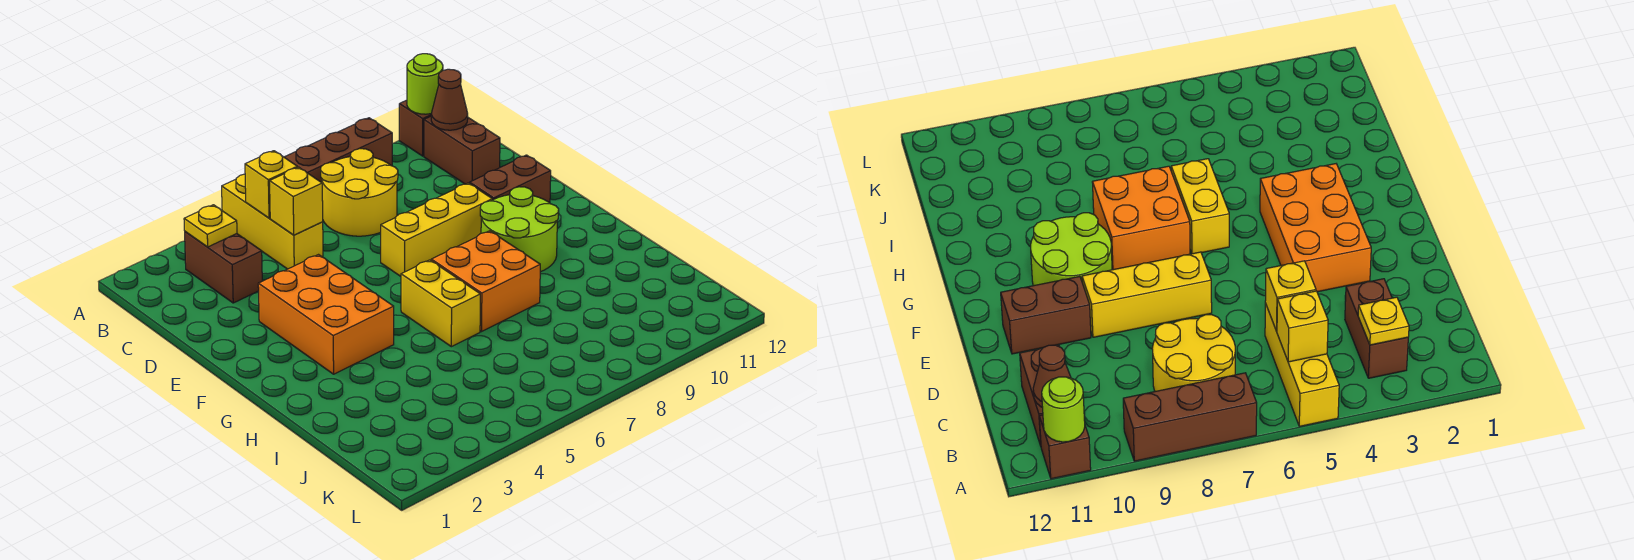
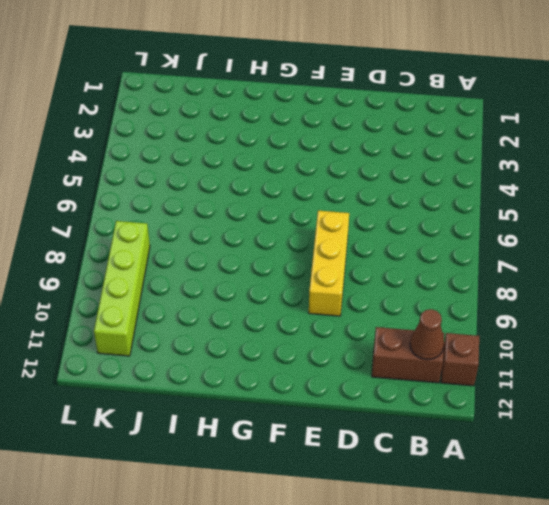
lime brick K8:K11 level 1 -> none
none -> yellow brick A5:C5 level 1
none -> brown brick A7:A9 level 1
none -> brown brick B3:C3 level 1

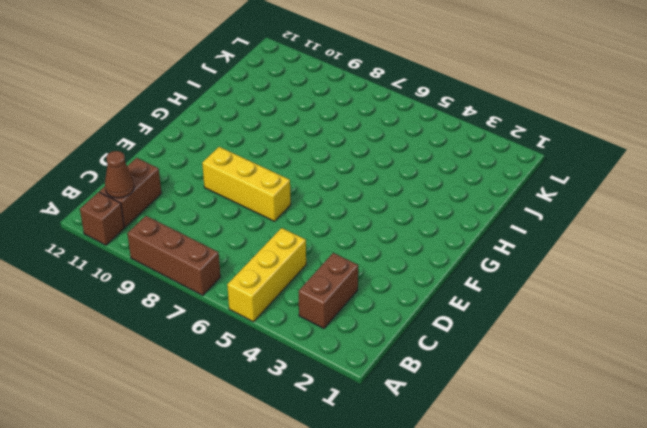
none -> yellow round brick B7:C8 level 1
none -> orange brick E3:G4 level 1
none -> brown brick E10:E11 level 1

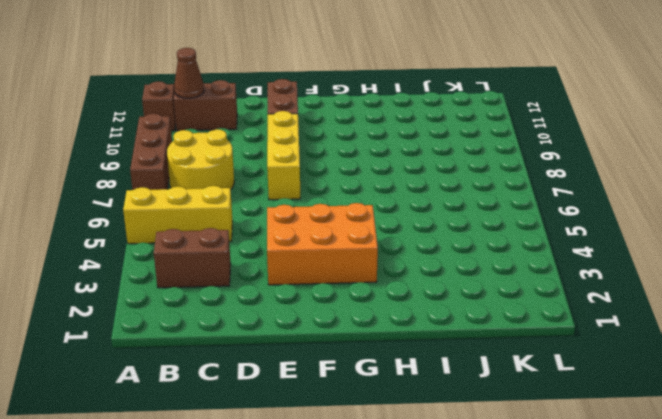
none -> lime round brick F9:G10 level 1
none -> yellow brick G6:H6 level 1
none -> orange brick G7:H8 level 1

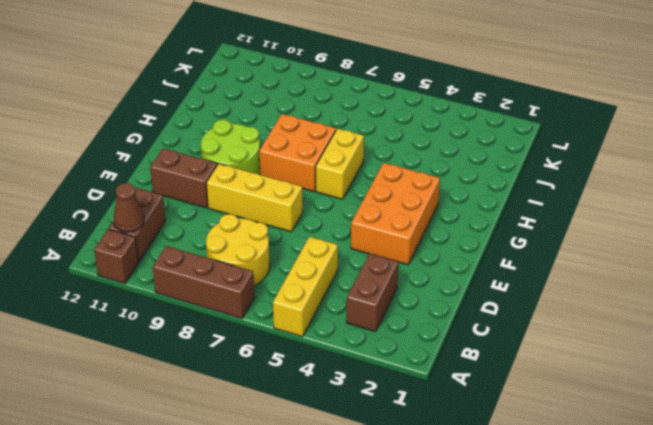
none -> lime round brick A11 level 2
none -> yellow plate B3 level 2
none -> yellow brick B5 level 2

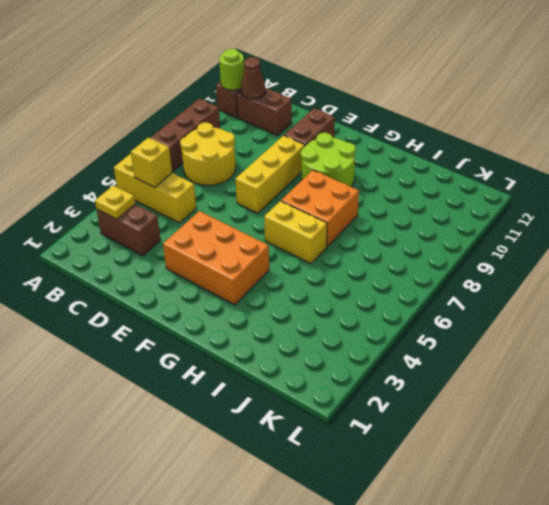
none -> yellow brick C5 level 2

